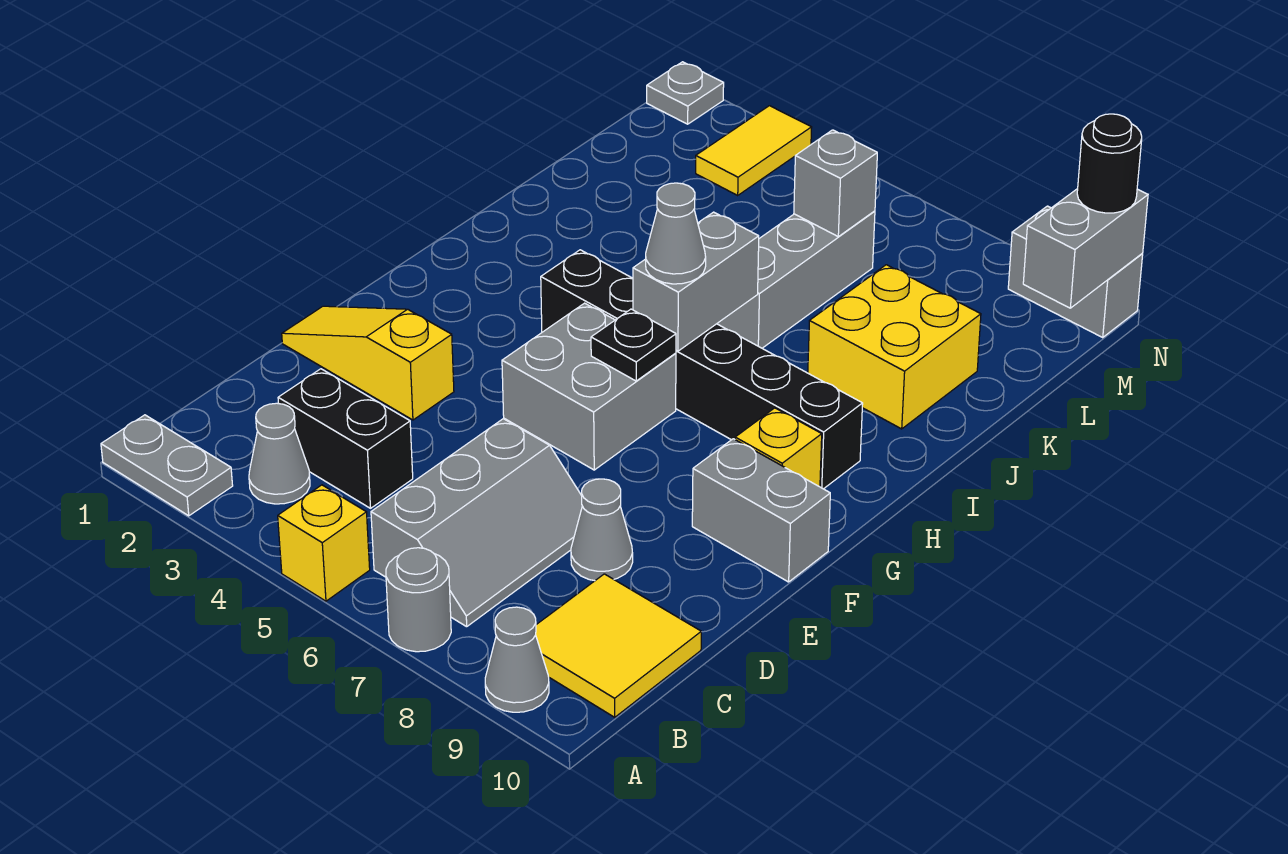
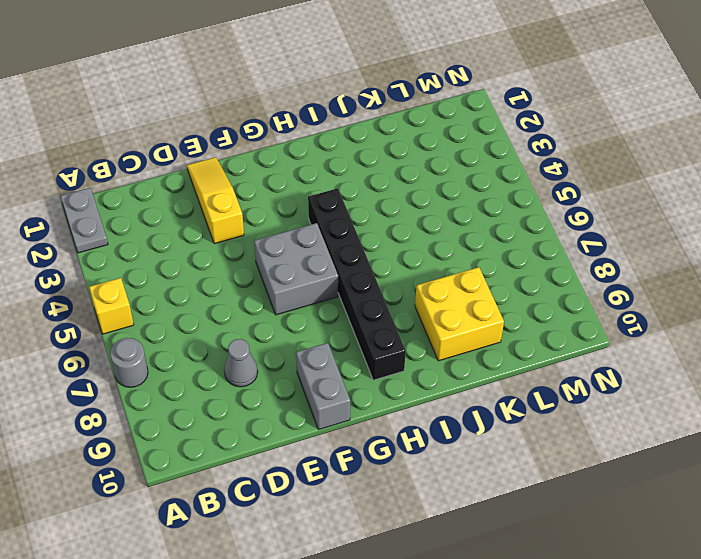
none -> grey cone A9 level 1
none -> grey cone B3 level 1
none -> grey slope B6:D7 level 1 top 6

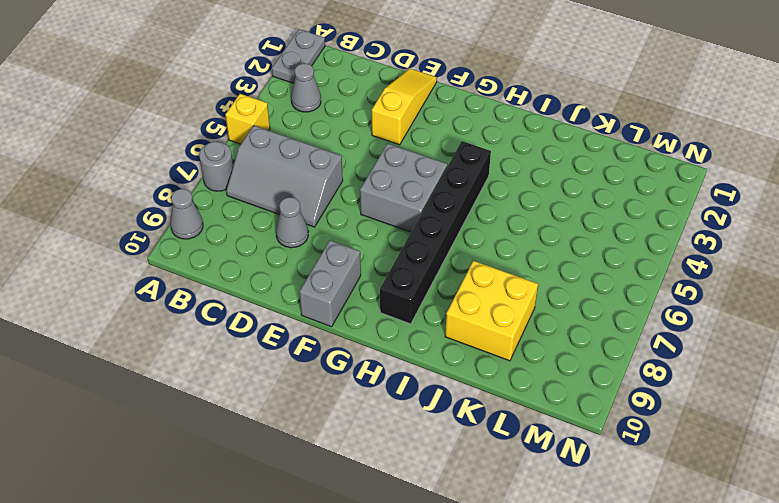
none -> yellow tile B9:C10 level 1
none -> black brick C3:C4 level 1
none -> yellow brick G9 level 1

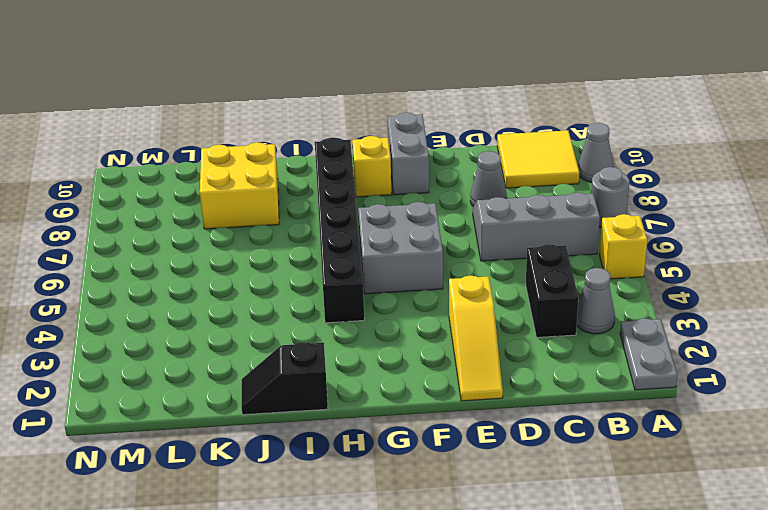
black slope I1:J1 level 1 top I -> none
none -> grey brick J6:L6 level 1
none -> yellow tile M3:N3 level 1
none -> grey plate N1 level 1

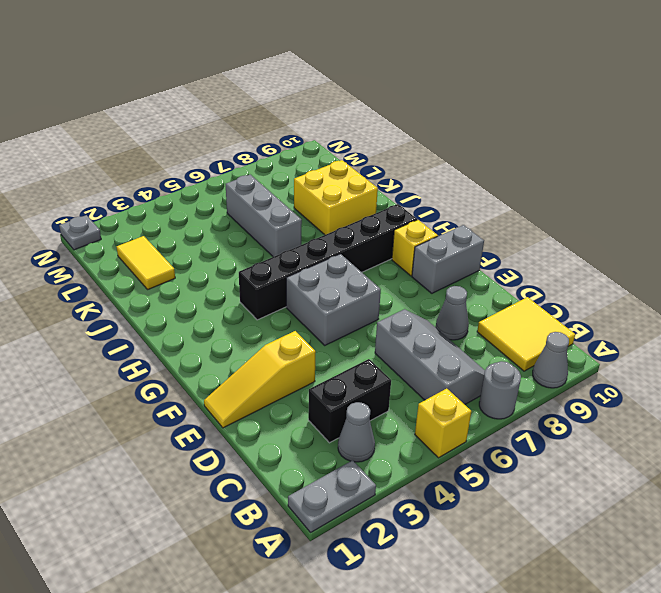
yellow tile K2:L2 level 1 -> yellow tile M3:N3 level 1
none -> grey brick N9:N10 level 1
none -> black plate G6 level 2
none -> grey brick H6:I6 level 2

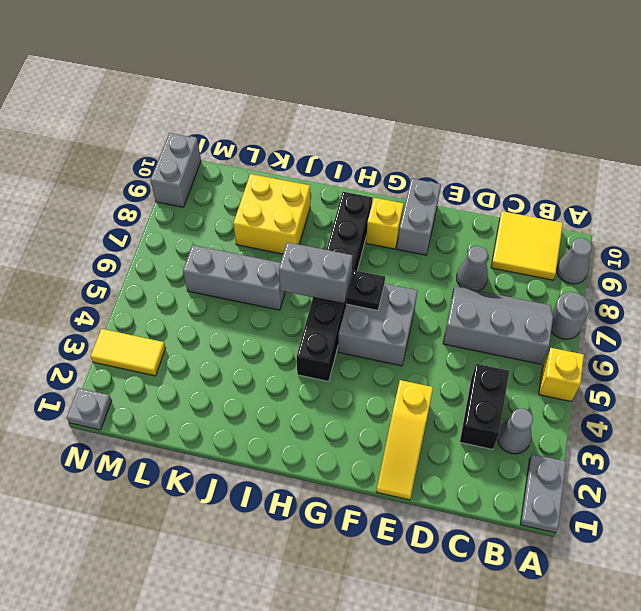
none -> grey brick L6 level 2
none -> grey brick M10:N10 level 2
none -> grey cone H6 level 3

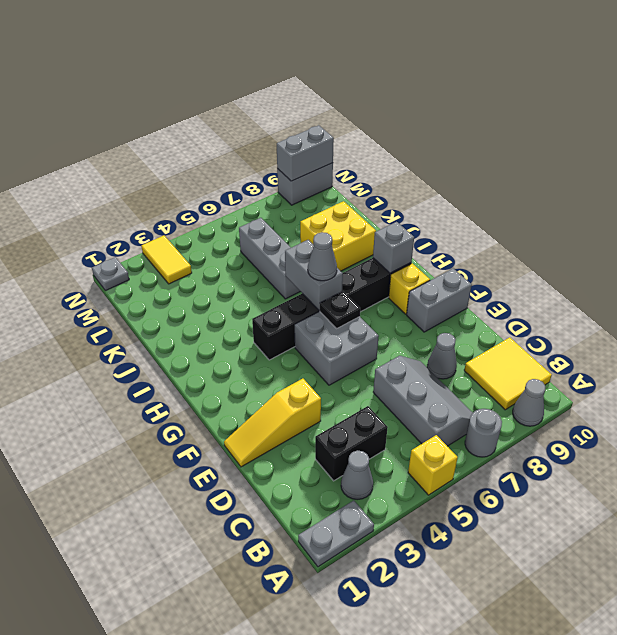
grey brick H9 level 2 -> grey brick L6 level 2
grey brick N9:N10 level 2 -> grey brick M10:N10 level 2
none -> black round brick N10 level 3

